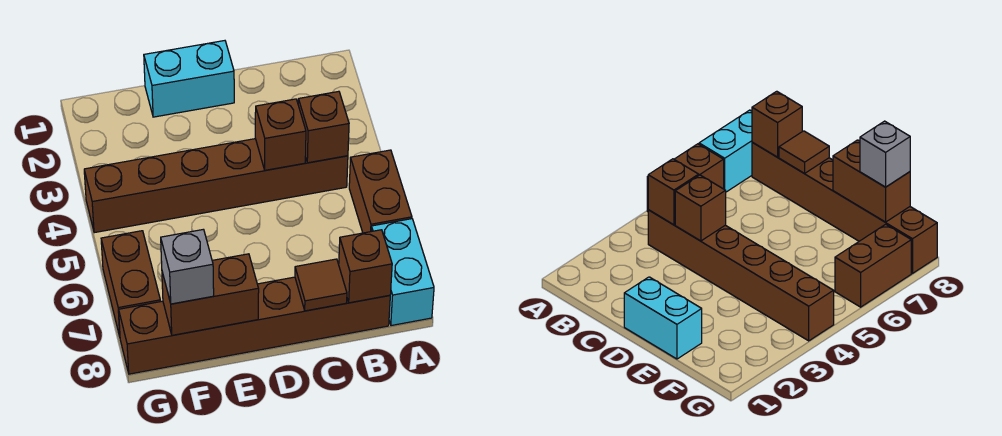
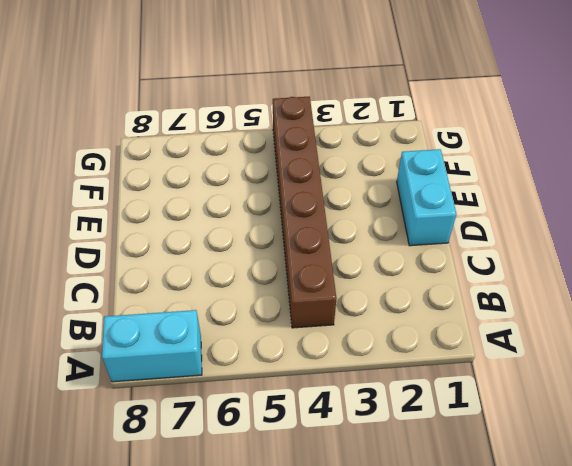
none -> brown brick A5:A6 level 1
none -> brown brick B8:G8 level 1
none -> brown brick G6:G7 level 1

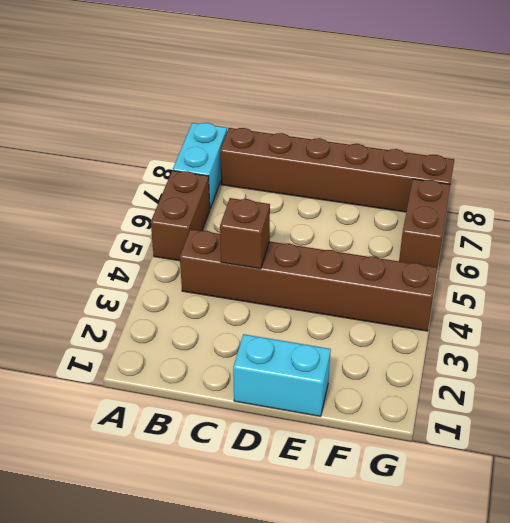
none -> brown brick B4 level 2
none -> brown brick B8 level 2
none -> brown tile C8 level 2

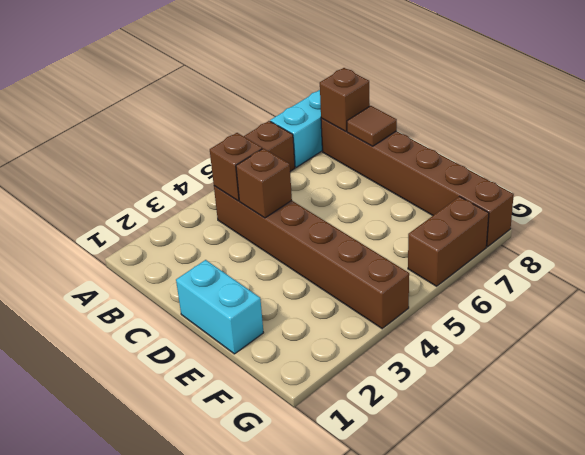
none -> brown brick E8:F8 level 2
none -> grey brick F8 level 3

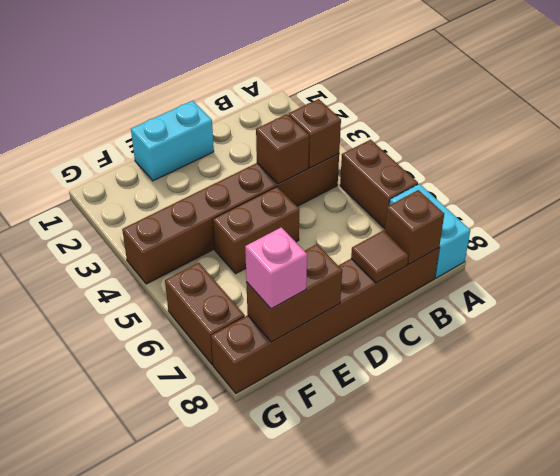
brown brick D5:E5 level 1 -> none
pink brick F8 level 3 -> grey brick F8 level 3

